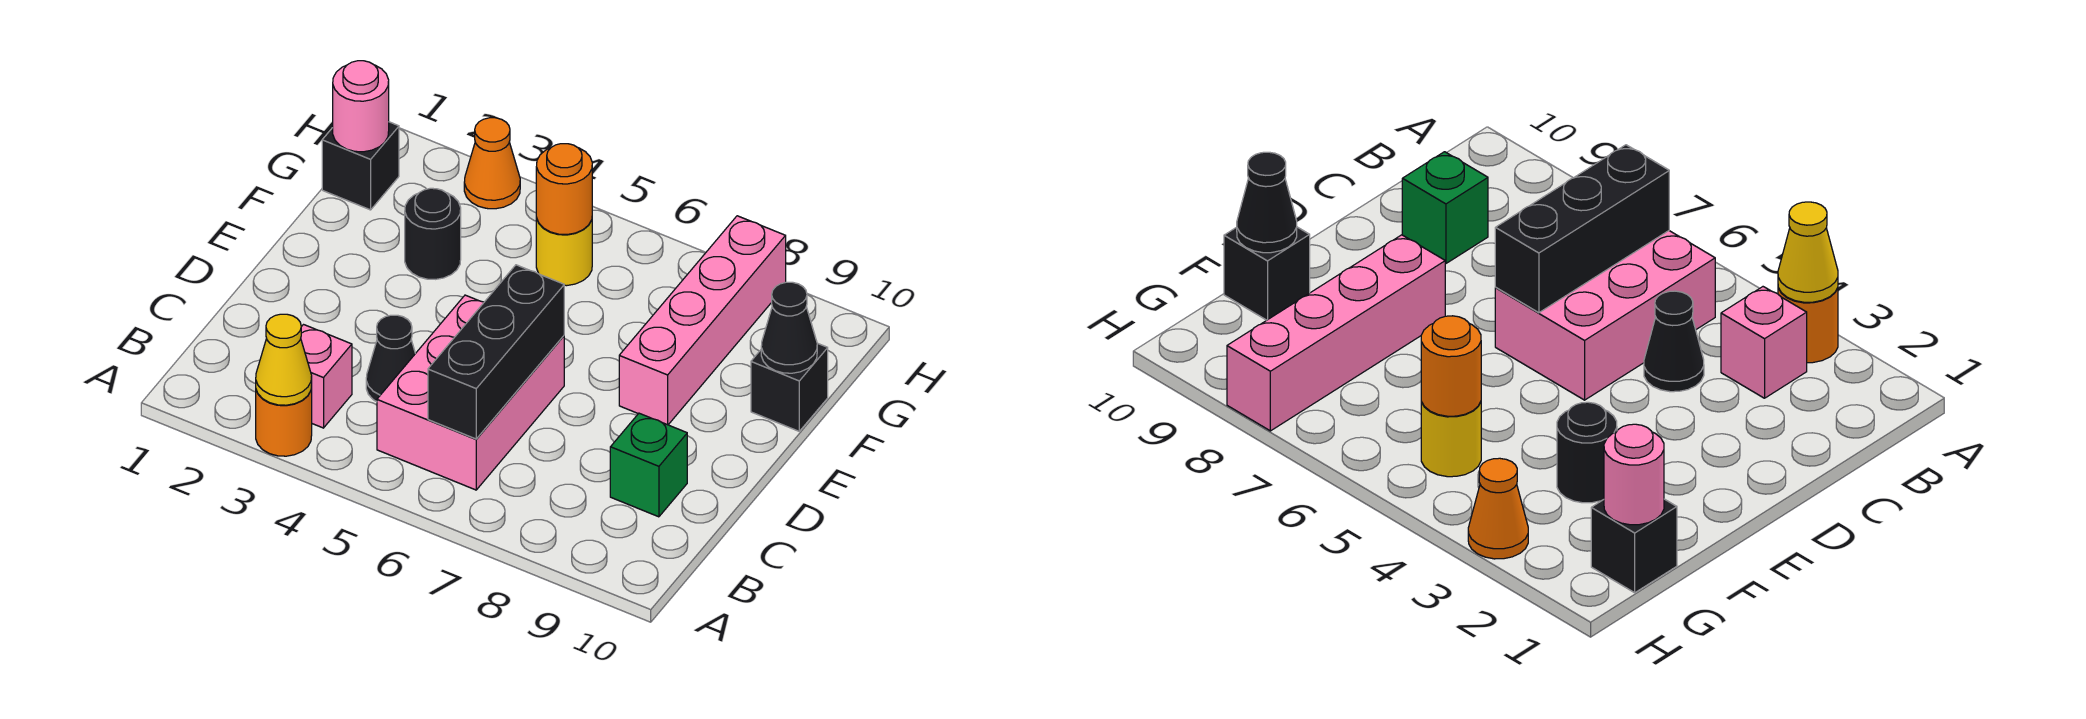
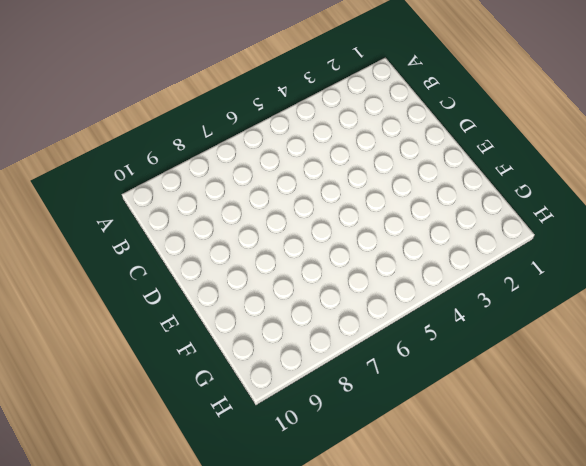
none -> orange round brick A3 level 1
none -> pink brick B3 level 1
none -> pink brick B5:D6 level 1

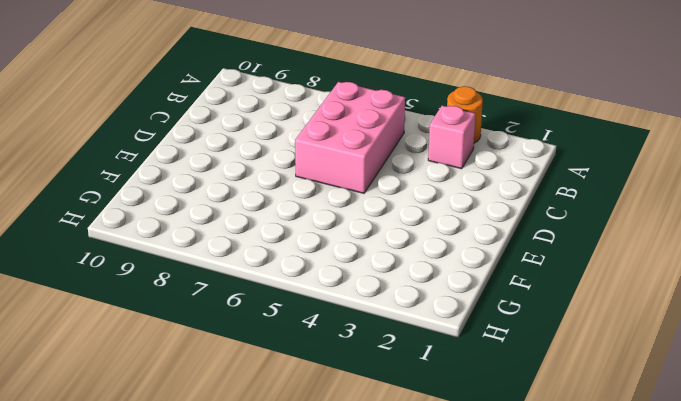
none -> black cone C4 level 1
none -> green brick C9 level 1
none -> pink brick E8:H8 level 1

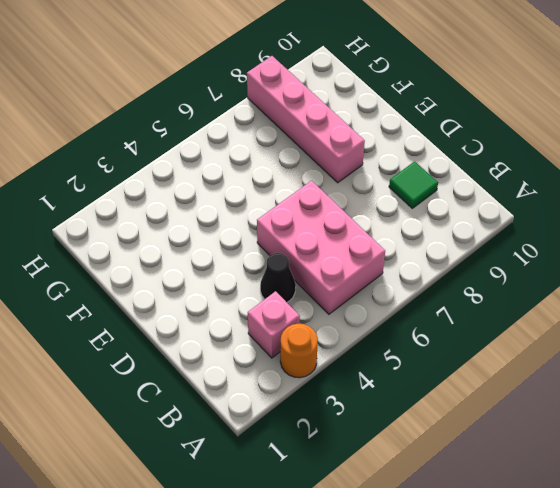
green tile C9 level 1 -> green brick C9 level 1
none -> black round brick F3 level 1
none -> black brick F10 level 1
none -> black brick G1 level 1

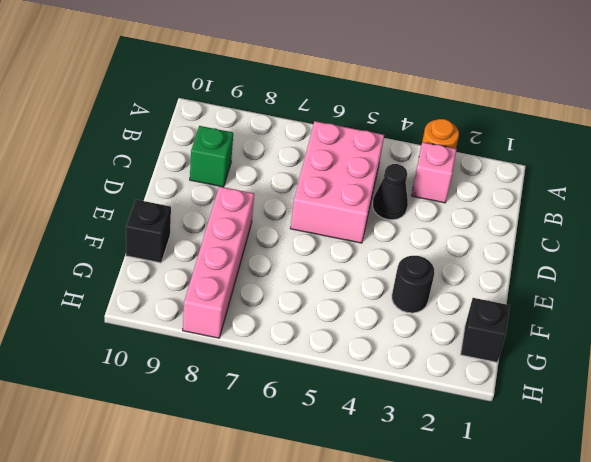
none -> yellow round brick G5 level 1
none -> orange cone H3 level 1
none -> yellow cone A3 level 2

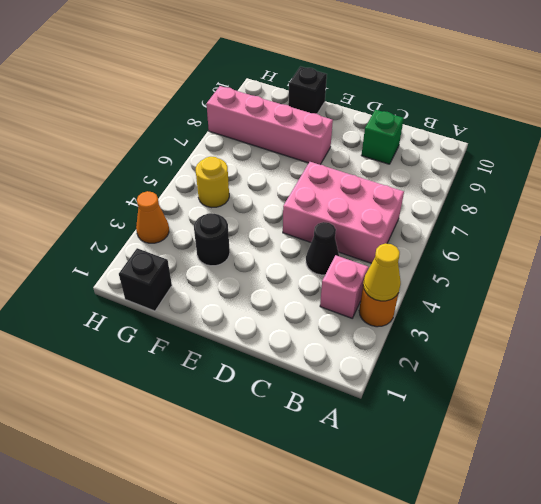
none -> black brick B6:D6 level 2
none -> black cone F10 level 2
none -> pink round brick G1 level 2

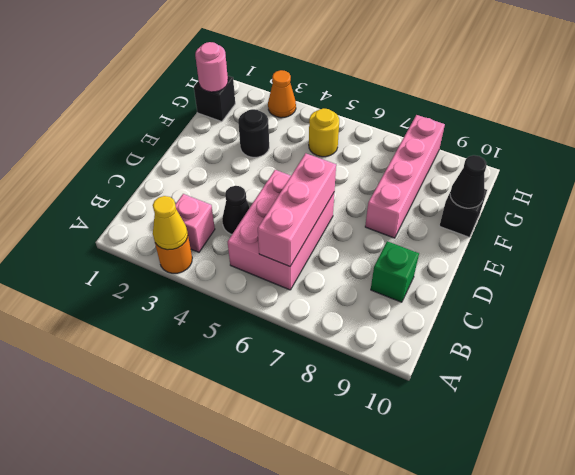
pink brick B6:D6 level 2 -> black brick B6:D6 level 2
none -> orange round brick G5 level 2

